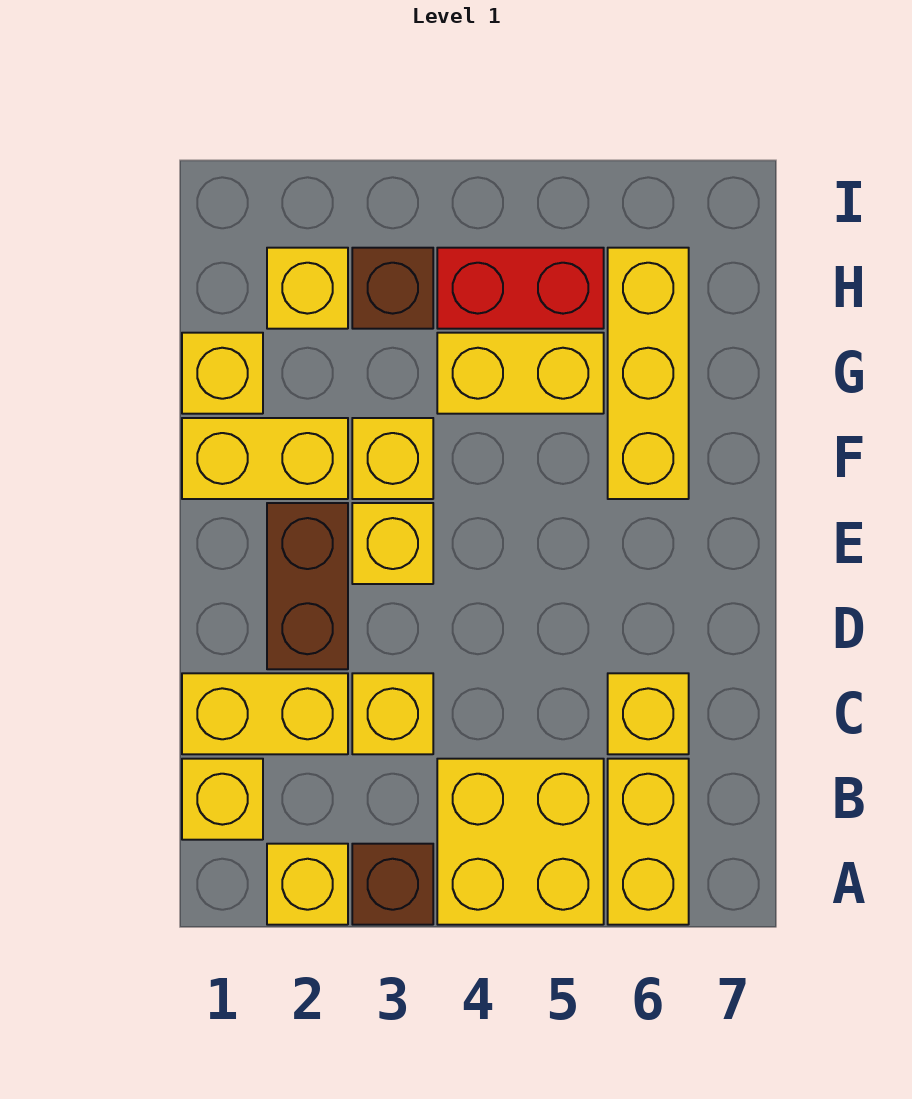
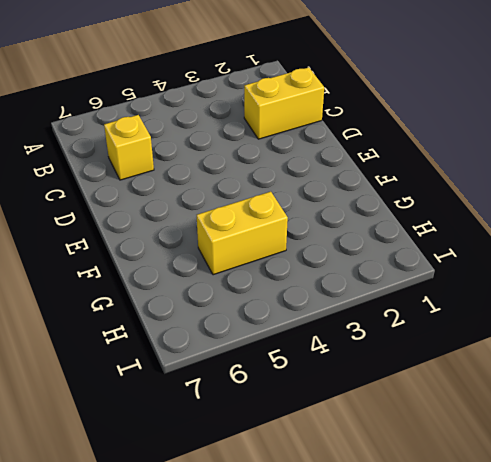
none -> yellow brick A2 level 1
none -> brown brick A3 level 1
none -> yellow brick A4:B5 level 1

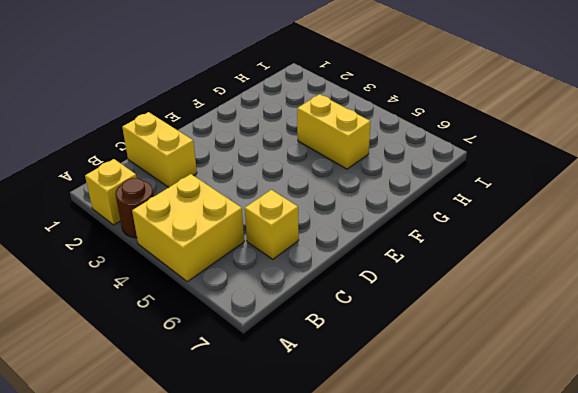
brown round brick A3 level 1 -> brown brick A3 level 1
none -> yellow brick A6:B6 level 1
none -> yellow brick B1 level 1
none -> yellow brick C3 level 1

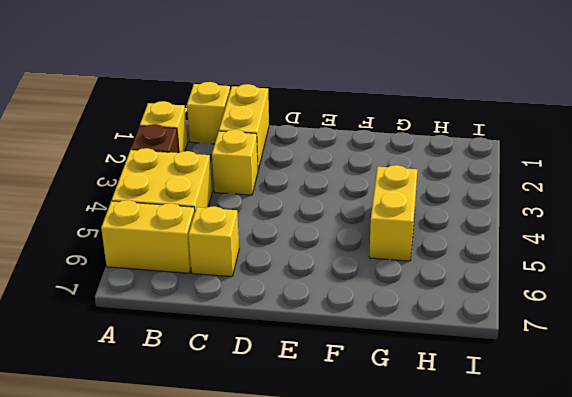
none -> brown brick D2:E2 level 1
none -> yellow brick E3 level 1
none -> yellow brick F1:F2 level 1

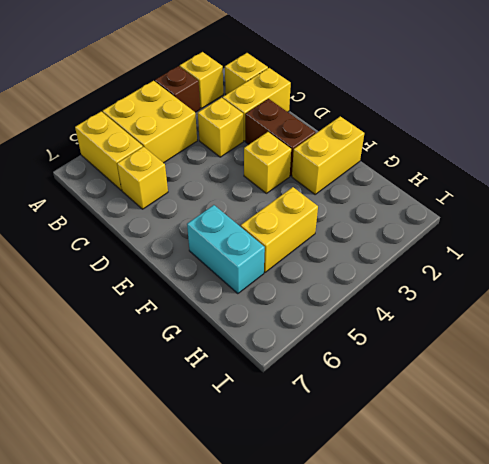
cyan brick F6:G6 level 1 -> yellow brick F6:H6 level 1
none -> yellow brick F3 level 1
none -> yellow brick G1 level 1
none -> yellow brick H2 level 1

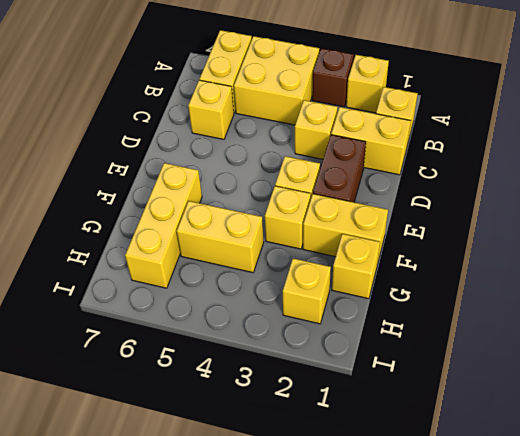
none -> brown brick H3 level 1
none -> red brick H4:H5 level 1

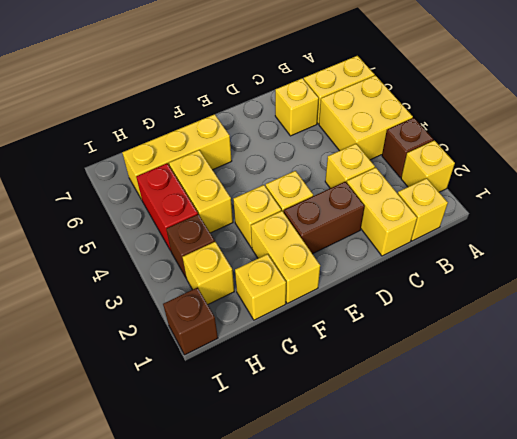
brown brick I1 level 1 -> none

